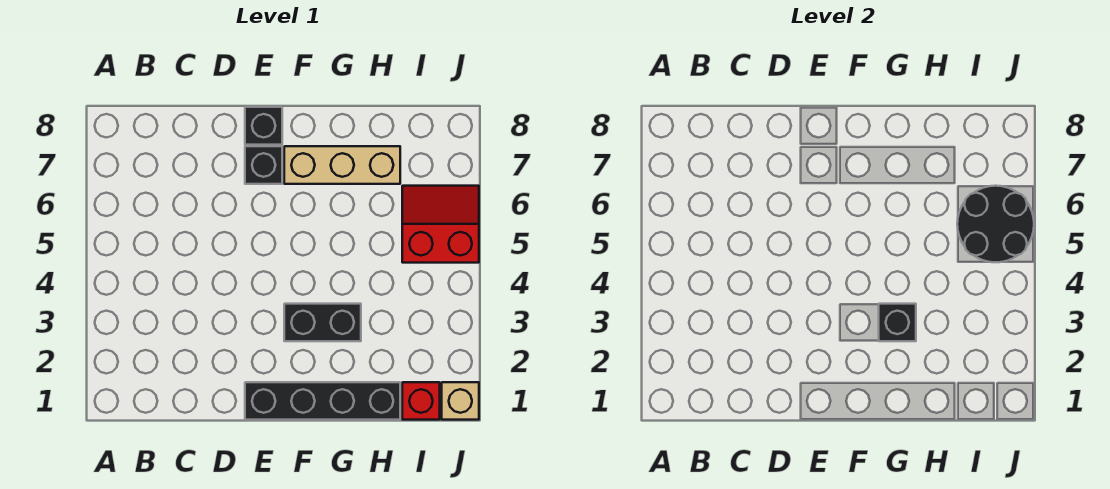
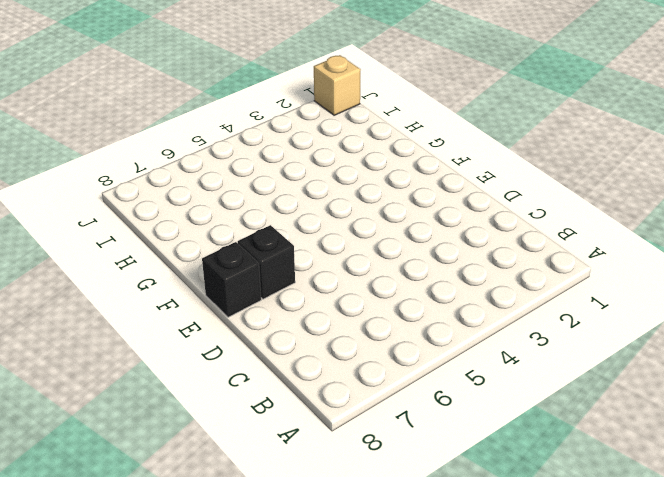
none -> black brick E1:H1 level 1
none -> black brick F3:G3 level 1

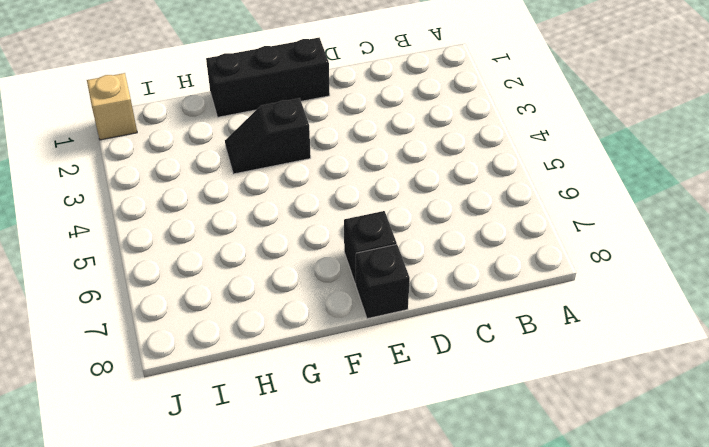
black brick E1:G1 level 1 -> black brick E1:H1 level 1
black slope F3:G3 level 1 top F -> black brick F3:G3 level 1
none -> tan brick F7:H7 level 1
none -> red brick I1 level 1

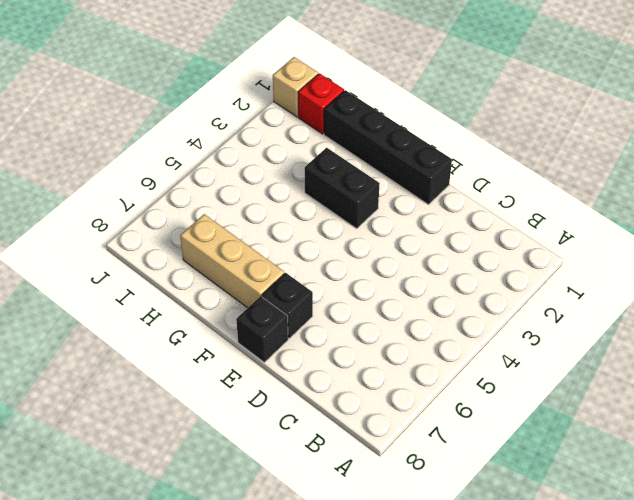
none -> red slope I5:J6 level 1 top 5
none -> black brick G3 level 2

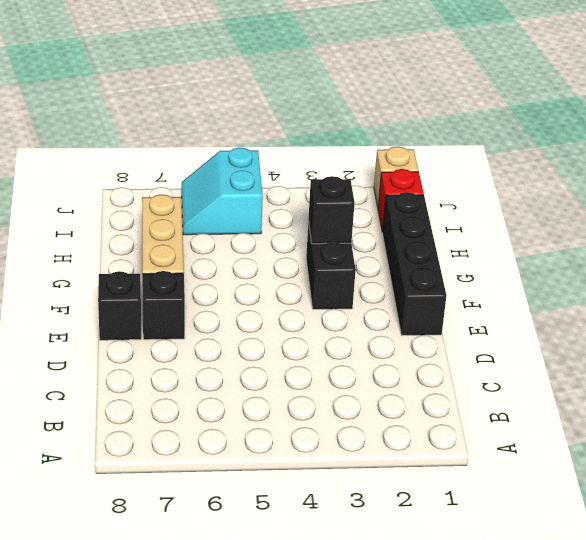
cyan slope I5:J6 level 1 top 5 -> red slope I5:J6 level 1 top 5
none -> black round brick I5:J6 level 2

